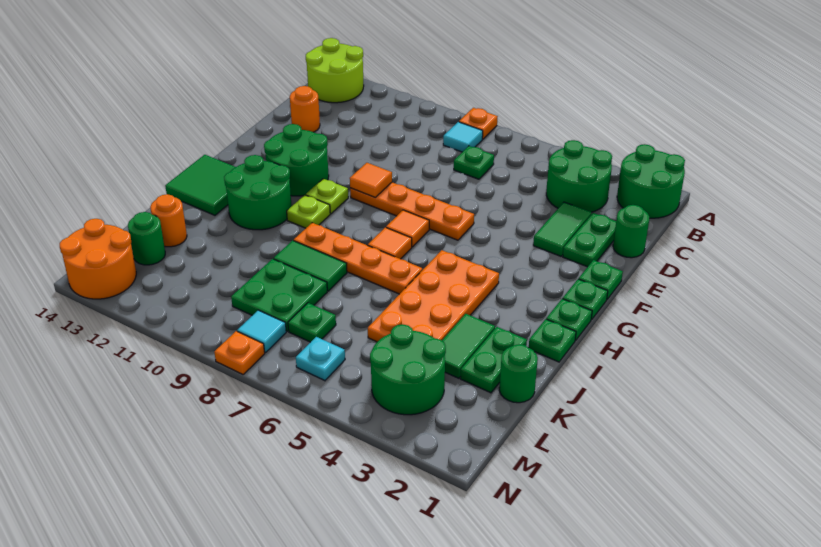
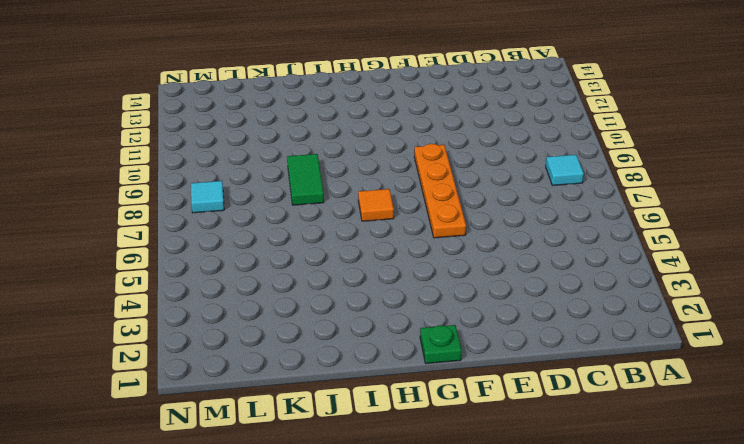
none -> green round brick A1:B2 level 1
none -> orange plate A8 level 1
none -> lime round brick A13:B14 level 1
none -> green round brick B3:C4 level 1

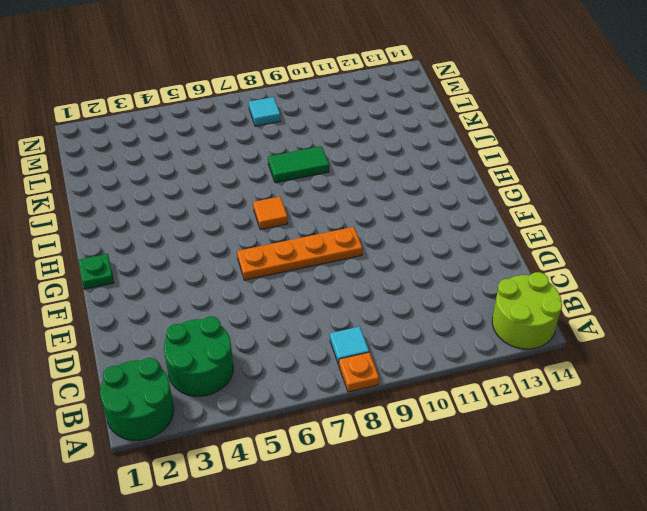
none -> green plate C7 level 1
none -> green round brick D1 level 1
none -> green plate D2:E2 level 1
none -> green tile D3:E3 level 1

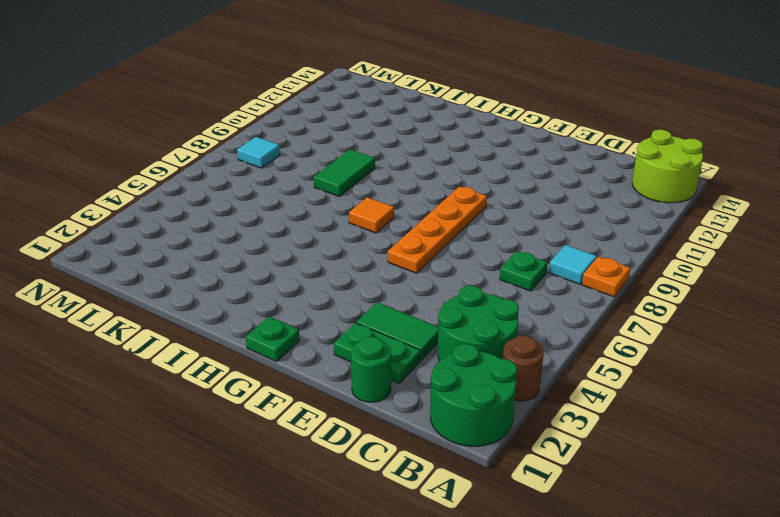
brown round brick A3 level 1 -> none
none -> orange round brick D13 level 1
none -> green plate F1 level 1
none -> green round brick F11:G12 level 1
none -> orange tile G7 level 1

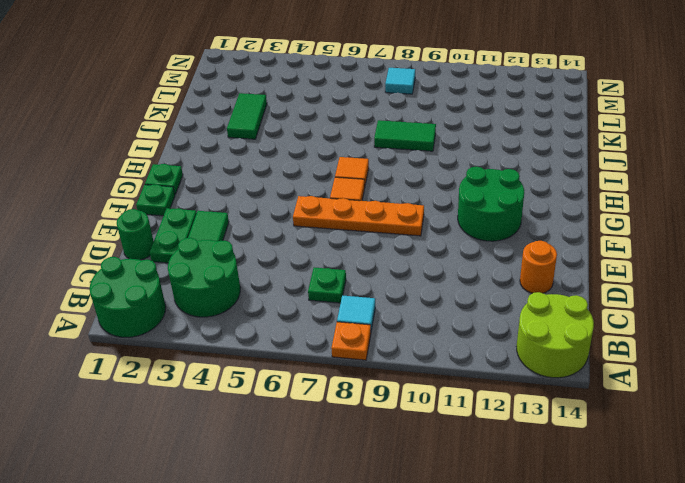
none -> lime plate G10 level 1
none -> green plate H1 level 1
none -> orange plate H4:K5 level 1
none -> lime plate H10 level 1

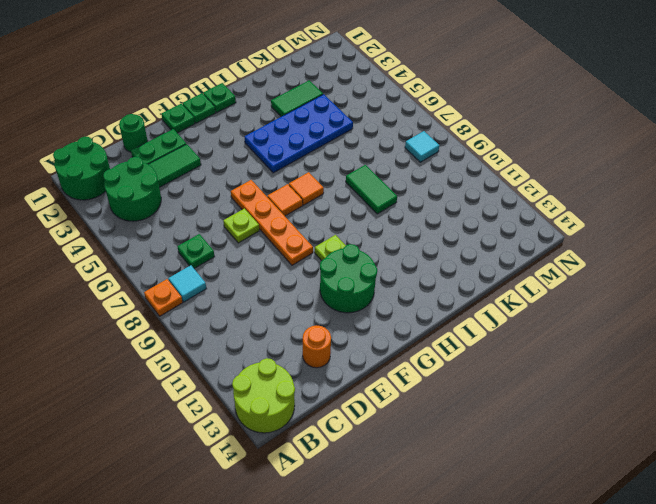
lime plate E7 level 1 -> lime plate H10 level 1
blue plate H4:K5 level 1 -> orange plate H4:K5 level 1
none -> green round brick H11:I12 level 1
none -> green tile H13:I14 level 1
none -> green plate I1 level 1
none -> orange plate I6:I9 level 1

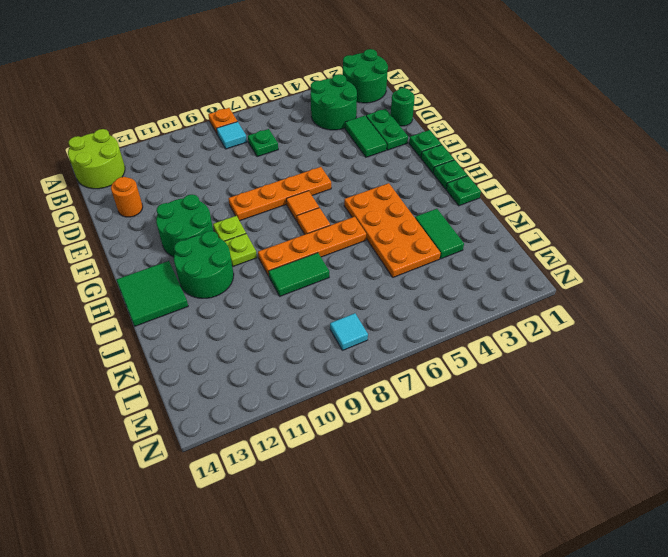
none -> green plate J2:K2 level 1
none -> green round brick K1 level 1
none -> green plate K8:L9 level 1
none -> orange round brick K13 level 1

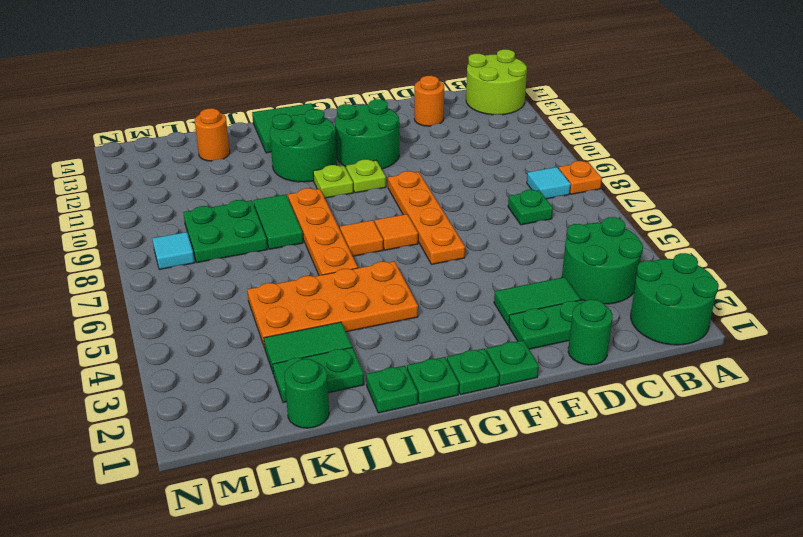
none -> green round brick L3:M4 level 1
none -> green plate L7 level 1
none -> green round brick L13 level 1
none -> cyan plate M6 level 1

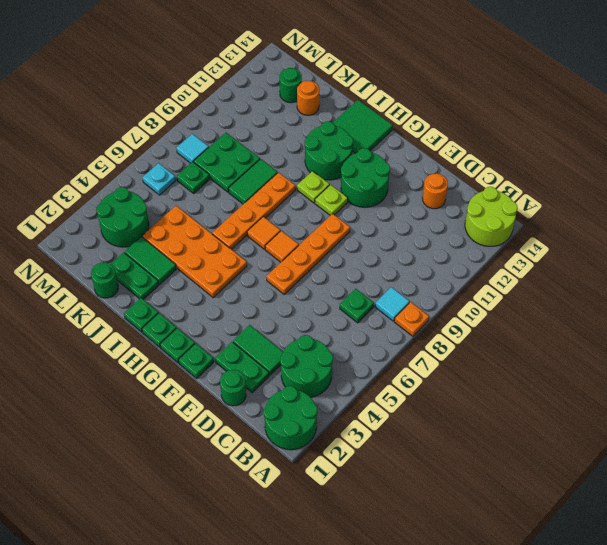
none -> orange round brick M13:N14 level 1
none -> orange plate N8 level 1
none -> orange tile F9 level 2

